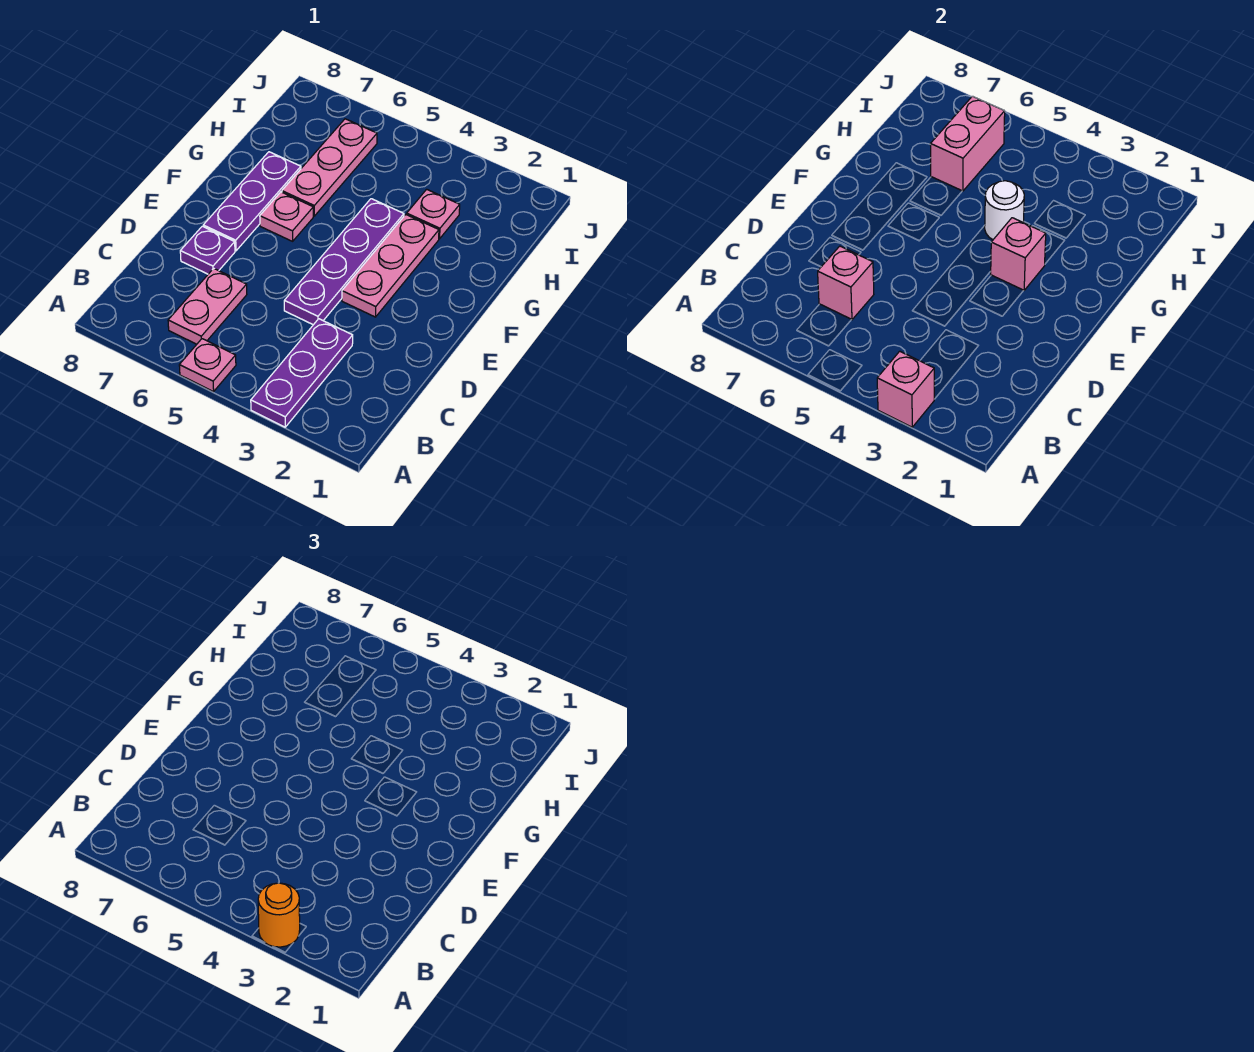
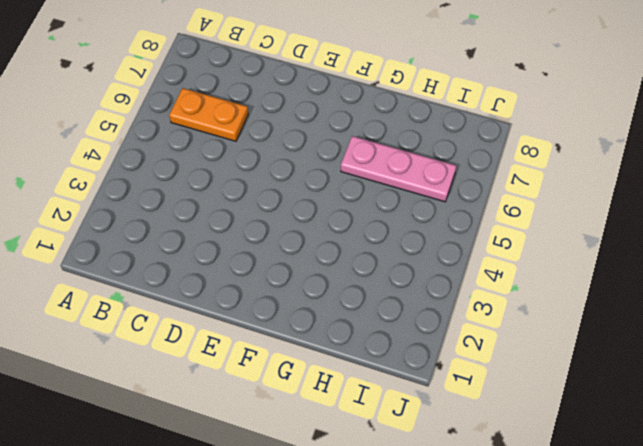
orange plate B6:C6 level 1 -> pink plate B6:C6 level 1
none -> purple plate A3:C3 level 1
none -> pink plate A5 level 1
none -> purple plate D4:G4 level 1

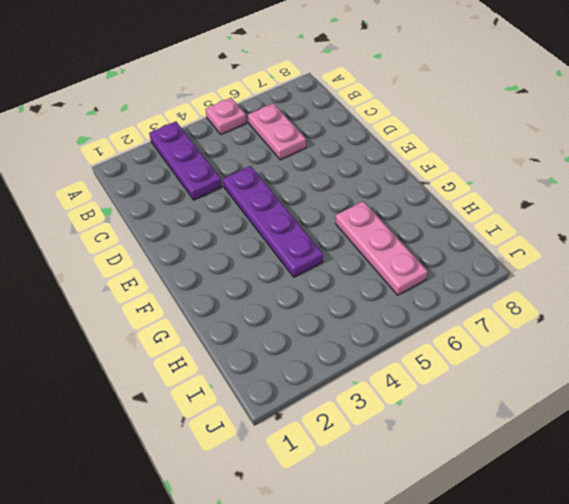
none -> purple plate D7 level 1
none -> pink plate E3:G3 level 1
none -> purple plate E7:G7 level 1

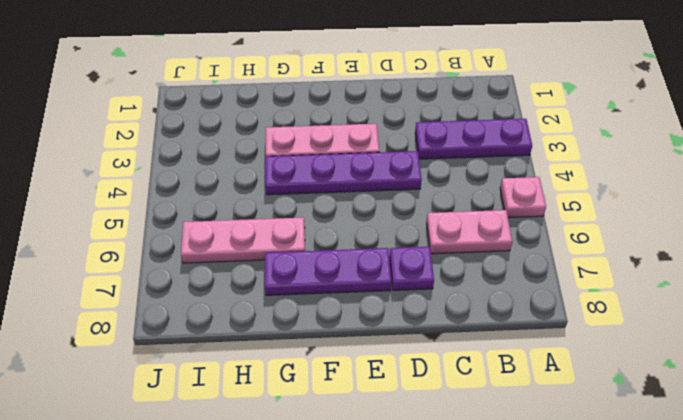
none -> pink plate F6 level 1
none -> pink plate H3 level 1
none -> pink brick A3 level 2

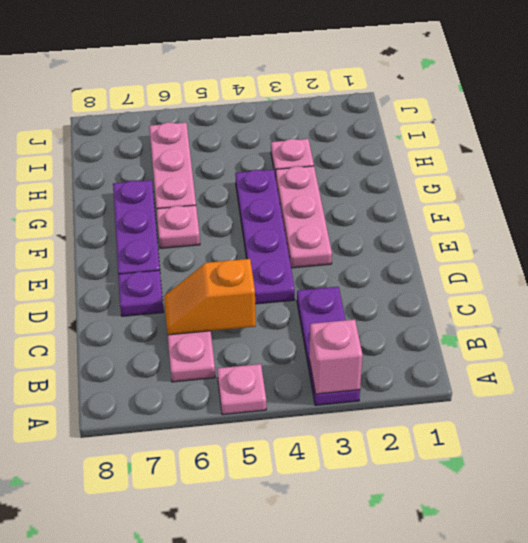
orange slope C5:C6 level 2 top 5 -> pink brick C6 level 2
none -> pink brick F3 level 2
none -> white round brick G4 level 2
none -> pink brick H6:I6 level 2

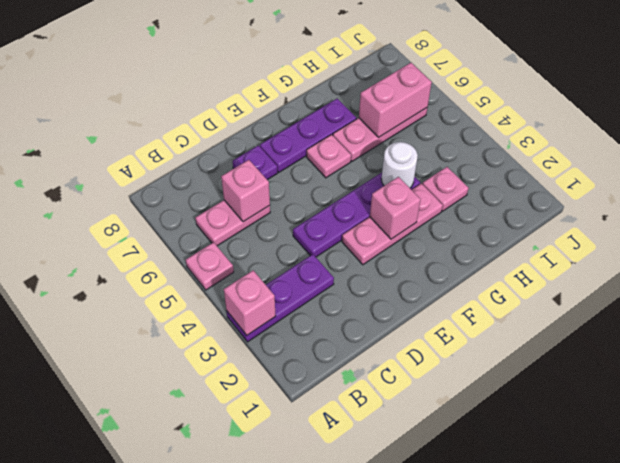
none -> orange round brick A3 level 3

